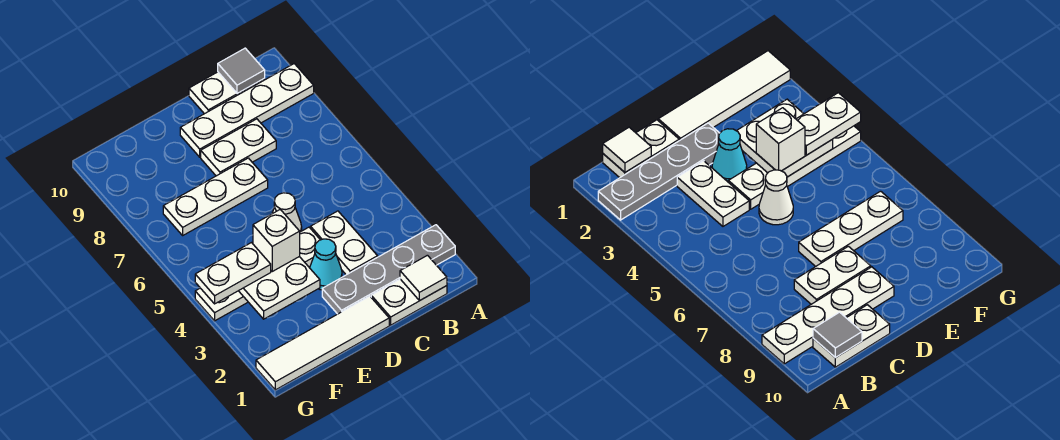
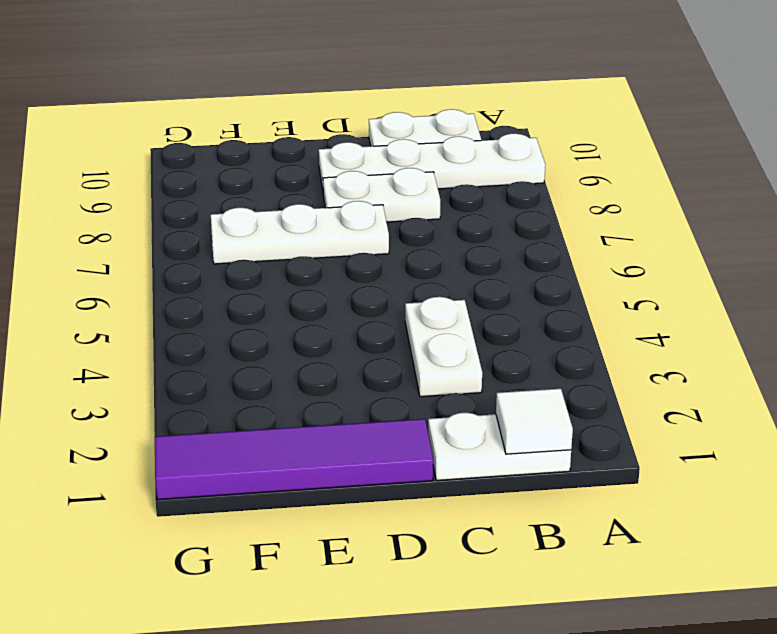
purple tile D1:G1 level 1 -> white tile D1:G1 level 1
none -> grey plate A2:D2 level 1
none -> cyan cone D3 level 1
none -> white plate D4:G4 level 1

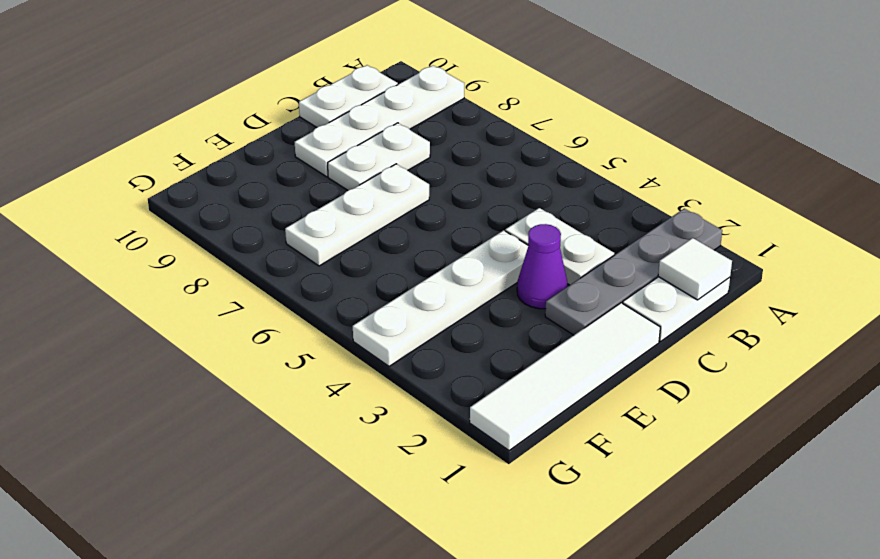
purple cone D3 level 1 -> cyan cone D3 level 1
none -> white cone D5 level 1
none -> grey tile B10 level 2
none -> white plate E3:F4 level 2

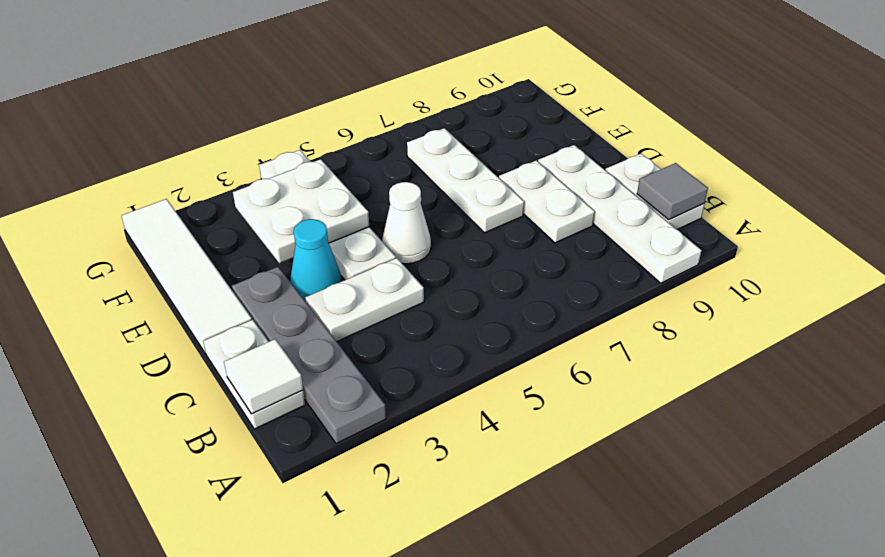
none -> white brick E4 level 3
none -> white plate F4:G4 level 3

